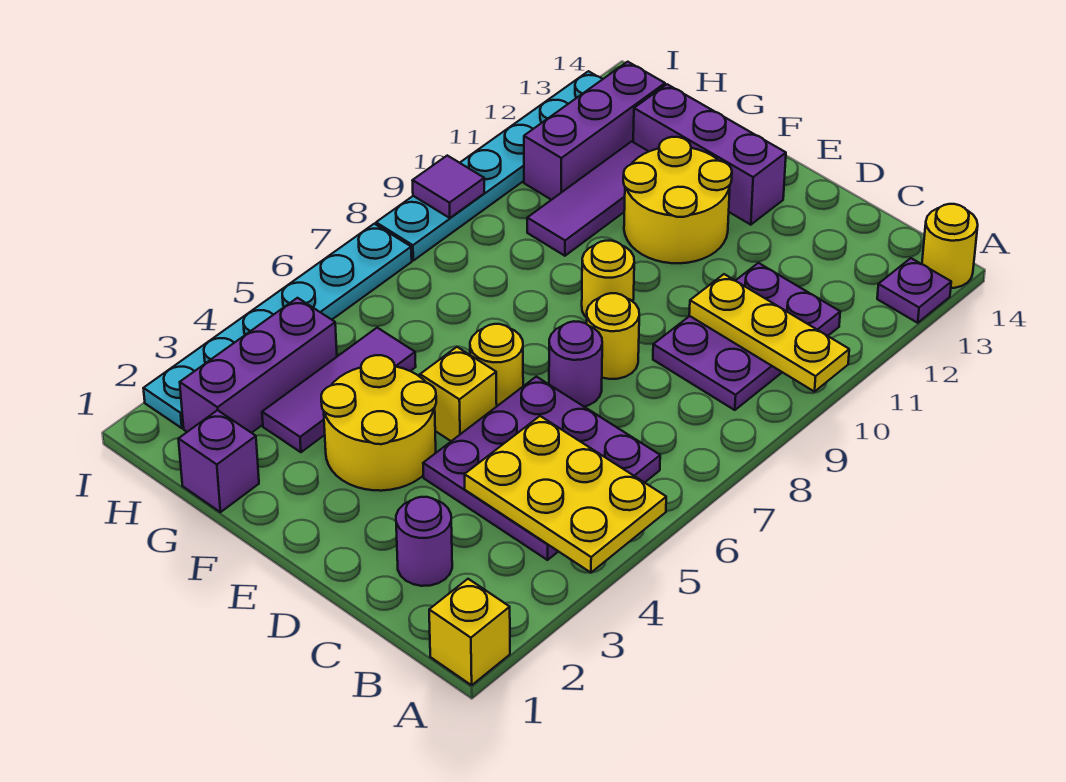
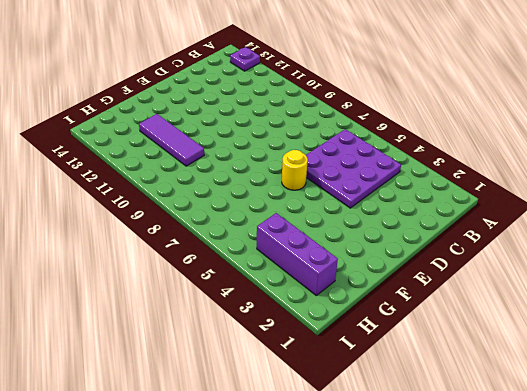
none -> yellow brick A1 level 1
none -> yellow round brick A14 level 1
none -> purple plate B9:C11 level 1

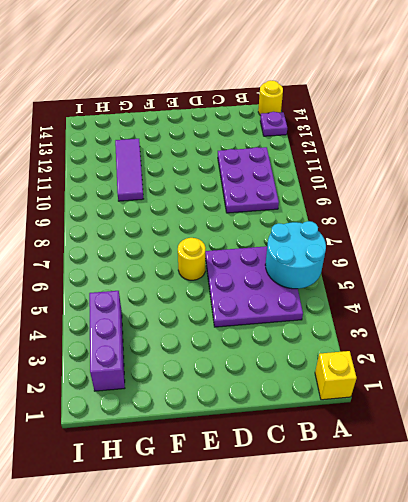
cyan round brick A5:B6 level 2 -> yellow plate A4:C5 level 2
none -> purple round brick C2 level 1
none -> purple round brick D7 level 1
none -> yellow round brick D8 level 1

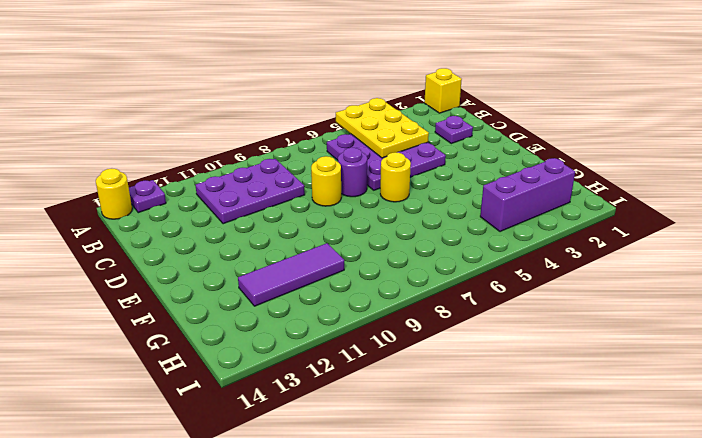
purple plate C2 level 1 -> purple round brick C2 level 1
none -> yellow round brick E3:F4 level 1
none -> yellow brick E5 level 1
none -> yellow round brick E9 level 1

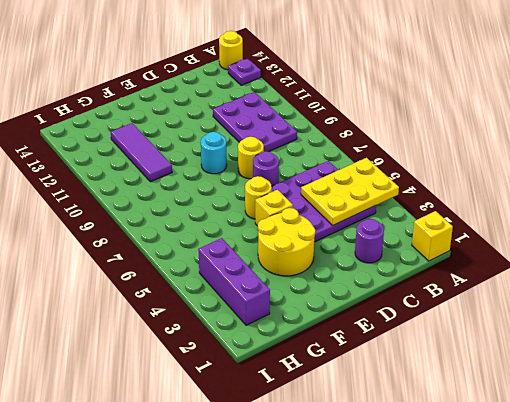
cyan round brick E9 level 1 -> yellow round brick E9 level 1
none -> yellow round brick E11:F12 level 1
none -> purple brick E13:G13 level 1
none -> purple brick G1 level 1

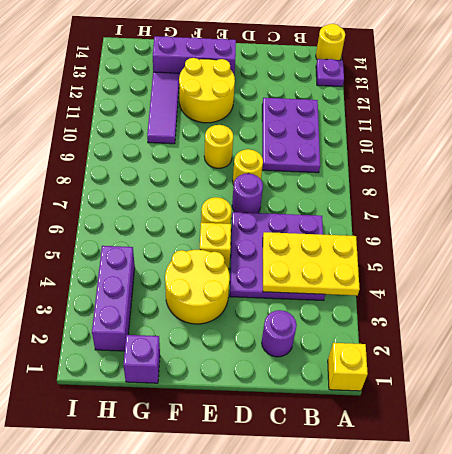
none -> purple tile G3:G5 level 1
none -> purple brick H11:H13 level 1
none -> cyan plate I2:I7 level 1

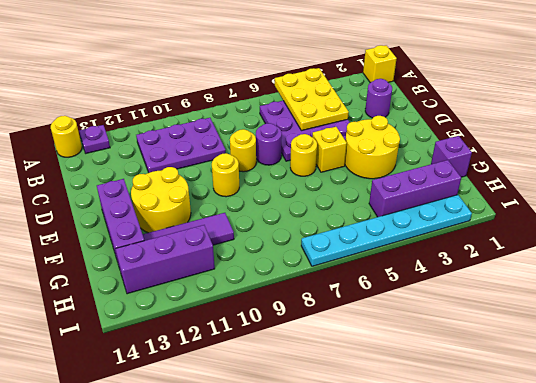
none -> purple tile G3:G5 level 1
none -> cyan plate I8:I13 level 1
none -> yellow plate A10:C10 level 2

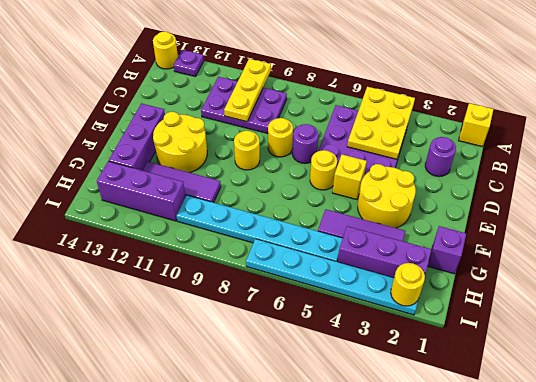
cyan plate H5:H10 level 1 -> cyan plate I8:I13 level 1
yellow round brick I2 level 2 -> none
none -> purple tile I9 level 2

